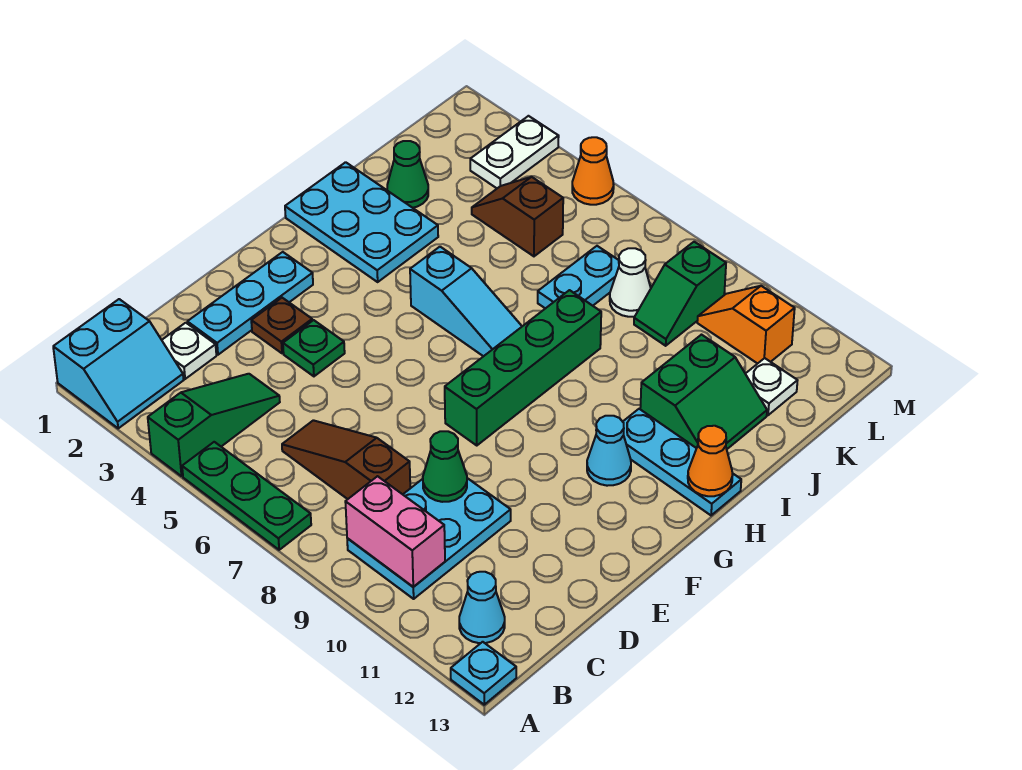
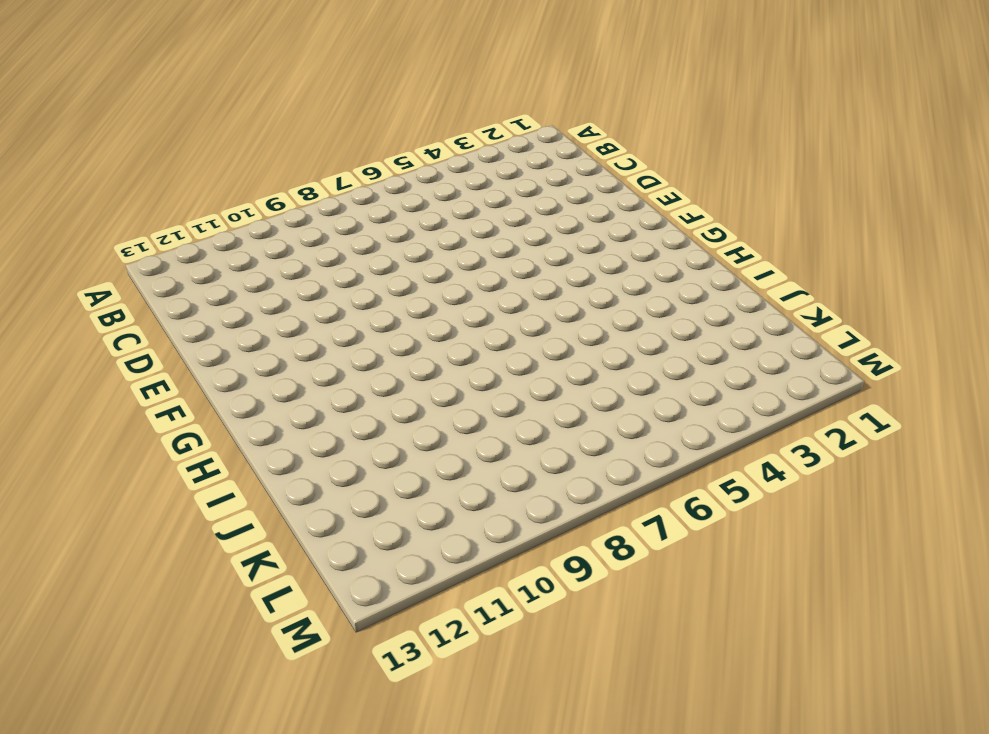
none -> cyan slope A1:B2 level 1 top 1
none -> green slope A4:C4 level 1 top A
none -> green plate A5:A7 level 1

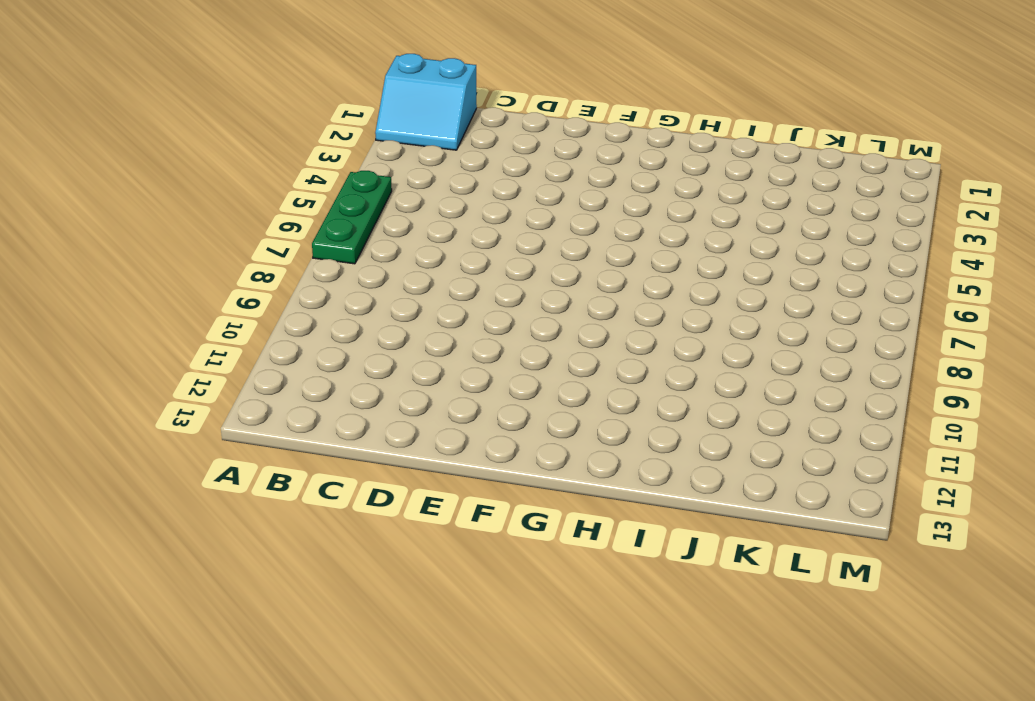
none -> green slope A4:C4 level 1 top A
none -> cyan plate A13 level 1
none -> cyan plate B9:D10 level 1

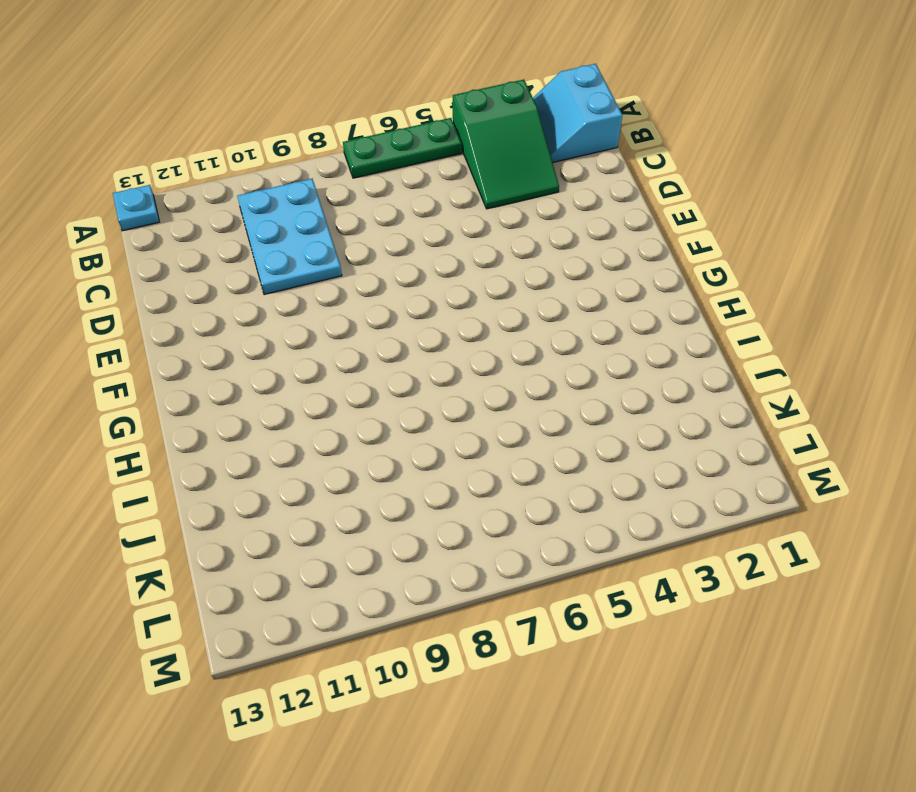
green slope A3:C4 level 1 top A -> green slope A4:C4 level 1 top A
none -> cyan cone B12 level 1
none -> white plate C2 level 1
none -> brown slope C6:C8 level 1 top 8

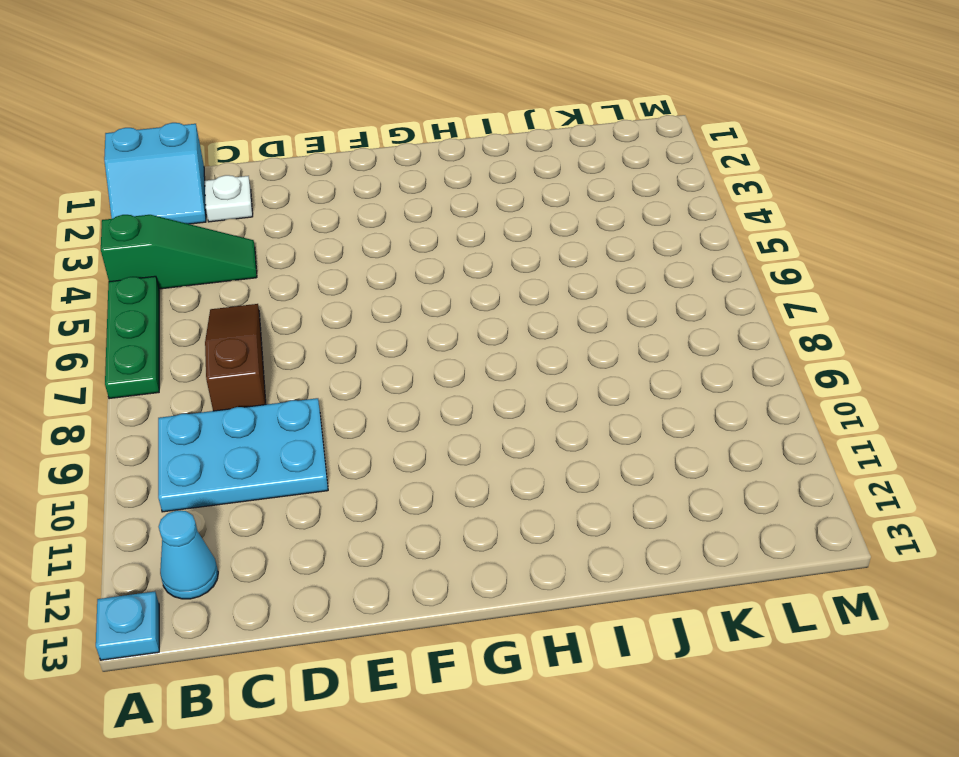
none -> cyan plate D2:F2 level 1
none -> brown plate E3 level 1
none -> green plate E4 level 1

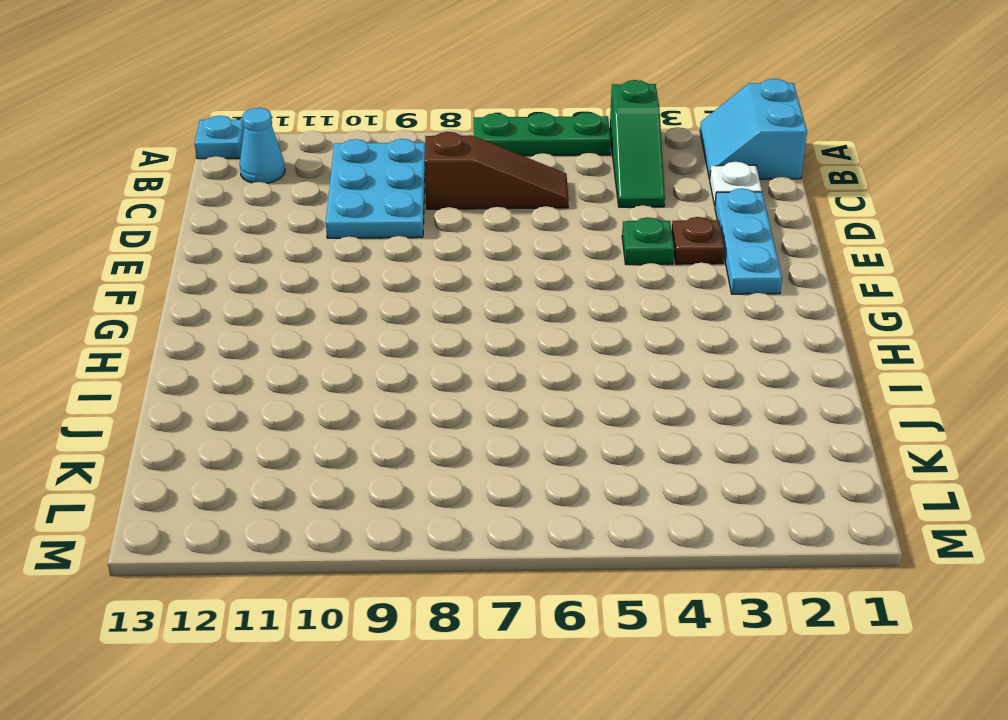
none -> green brick F8:I8 level 1
none -> cyan cone G11 level 1
none -> cyan plate H1:I3 level 1

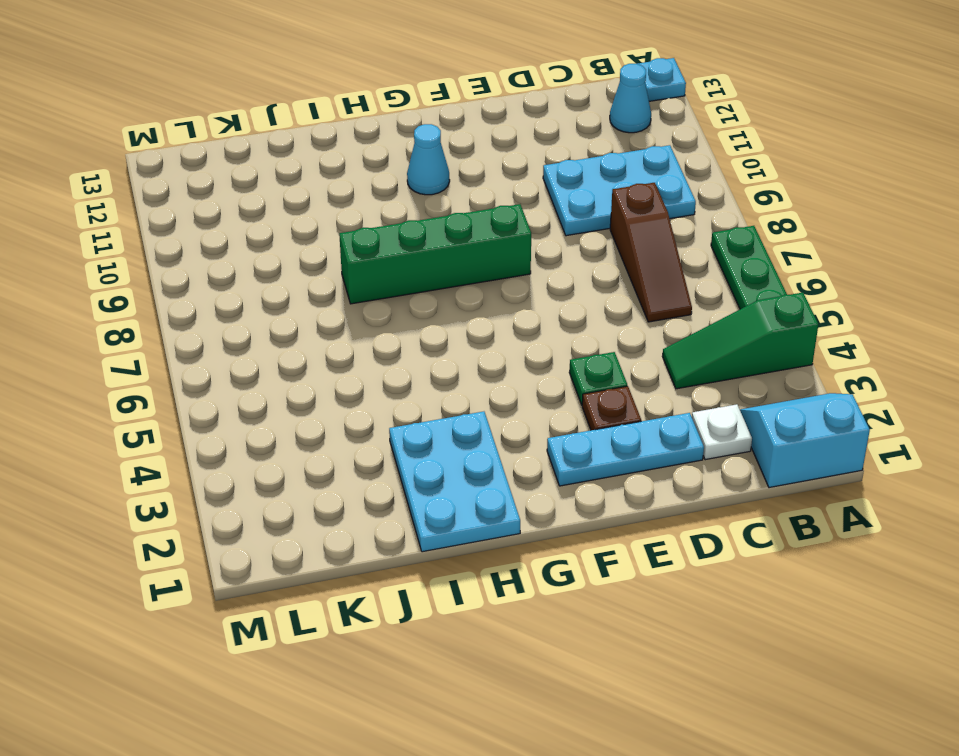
none -> cyan slope H5:H7 level 1 top 5
none -> cyan plate H11:H13 level 1
none -> green slope I11:J12 level 1 top 11

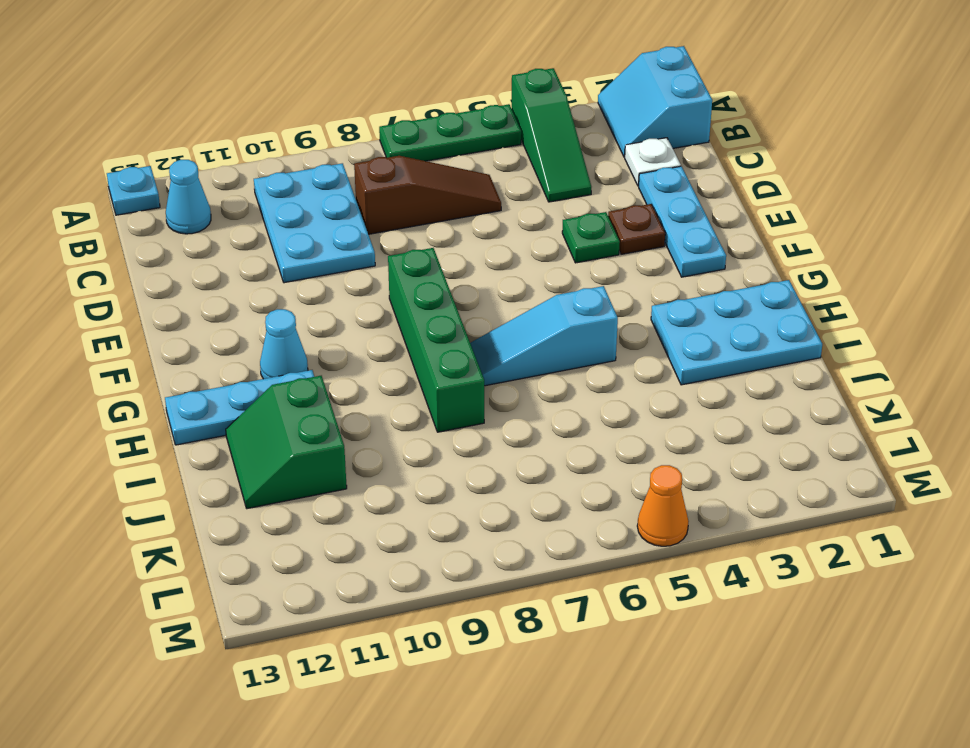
none -> green cone J2 level 1
none -> cyan plate J7:K7 level 1
none -> brown slope K4:K5 level 1 top 5

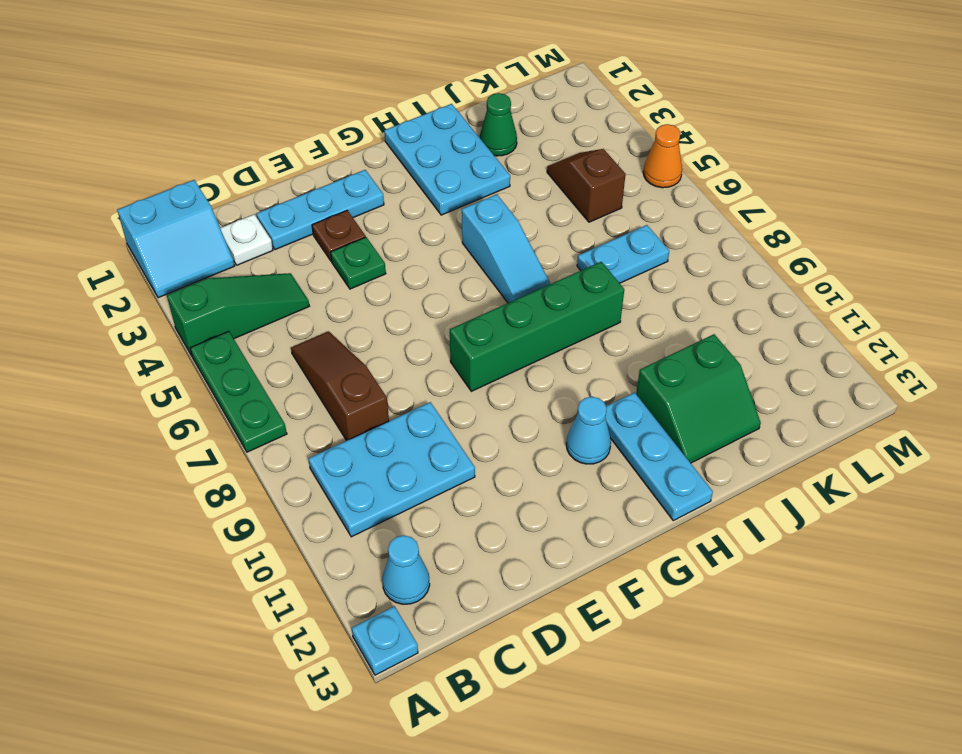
none -> white cone K8 level 1
none -> green slope K9:L9 level 1 top L
none -> white plate K12 level 1

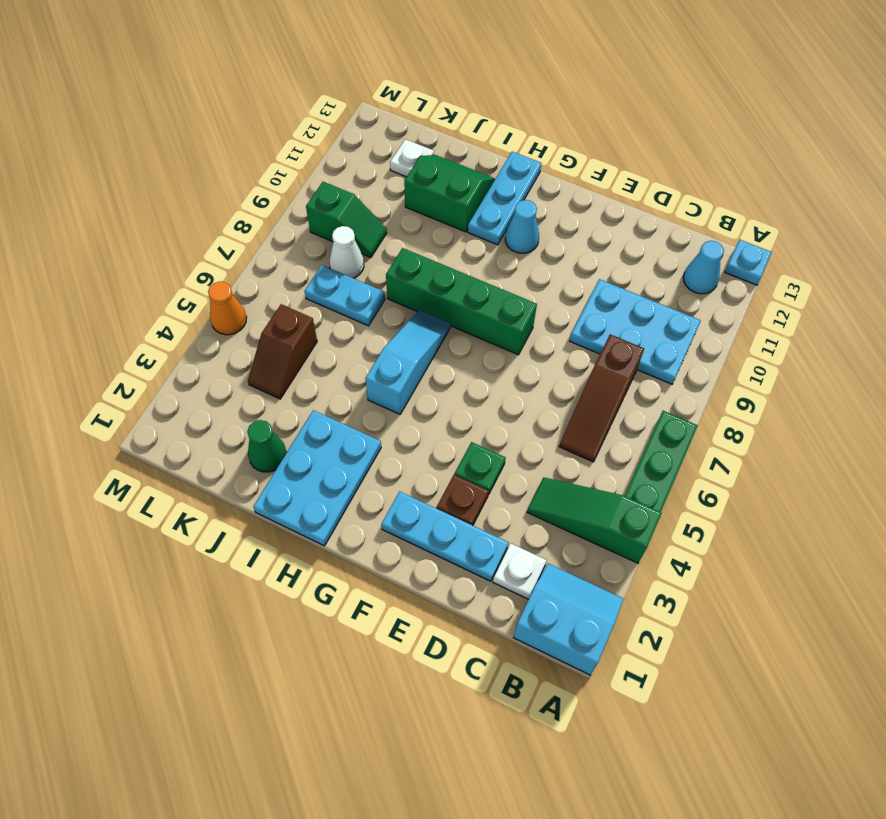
none -> white plate L3:M3 level 1
none -> orange slope L10:L11 level 1 top 11
none -> pink brick B9:B10 level 2

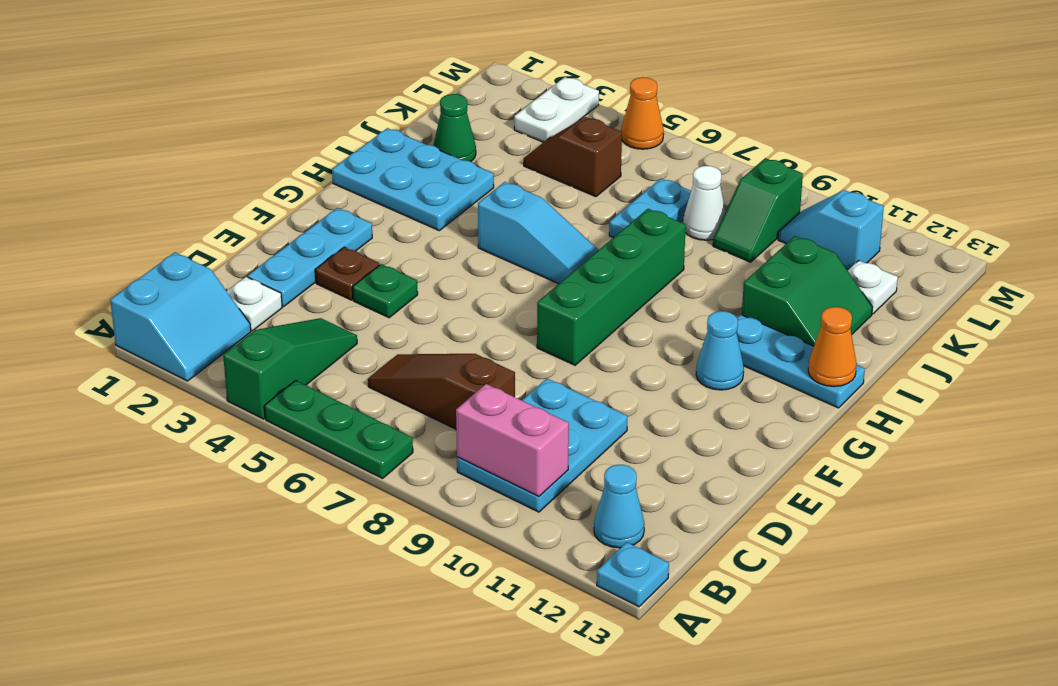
cyan slope L10:L11 level 1 top 11 -> orange slope L10:L11 level 1 top 11
none -> green cone D9 level 2

